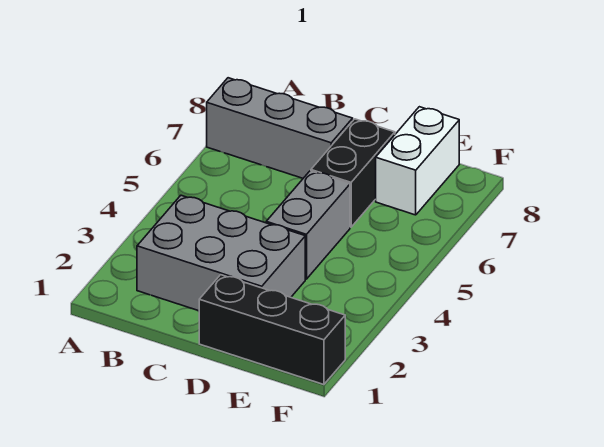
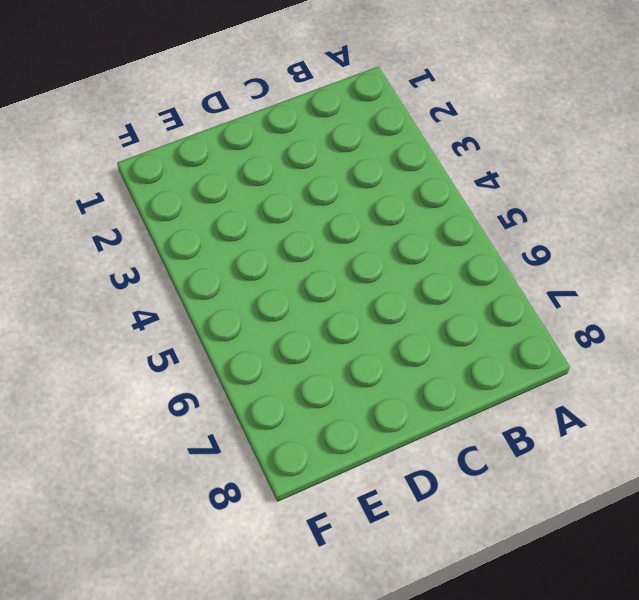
none -> grey brick A7:C7 level 1
none -> grey brick B2:D3 level 1

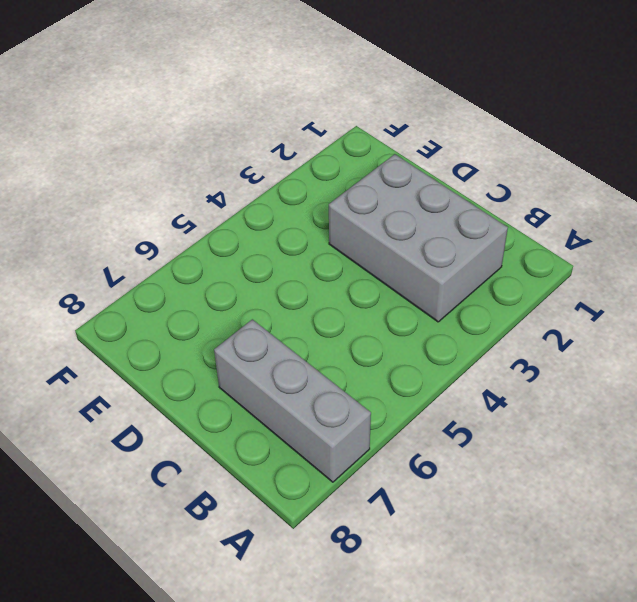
none -> black brick D1:F1 level 1
none -> grey brick D4:D5 level 1

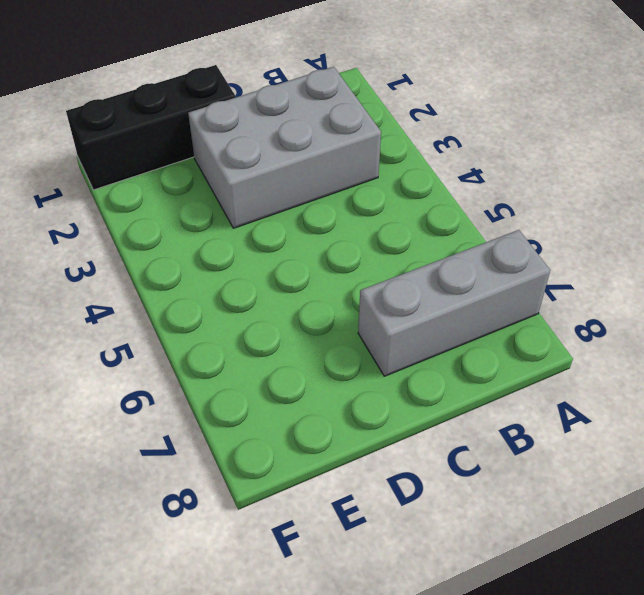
none -> grey brick D4:D5 level 1
none -> black brick D6:D7 level 1

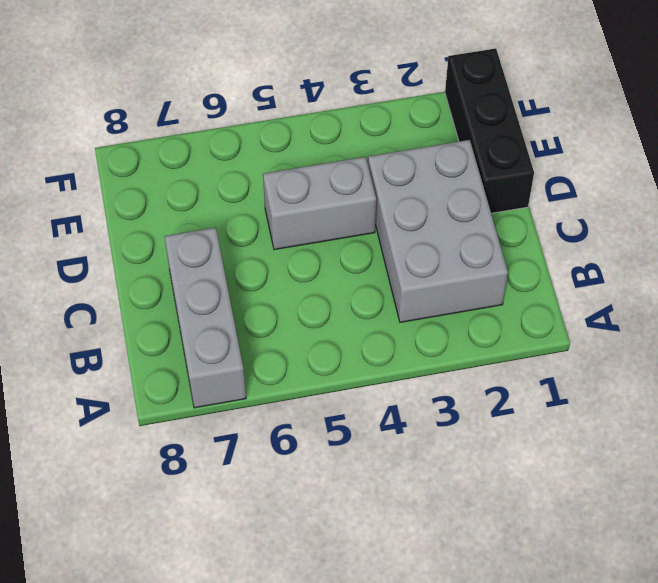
none -> black brick D6:D7 level 1
none -> white brick E7:E8 level 1

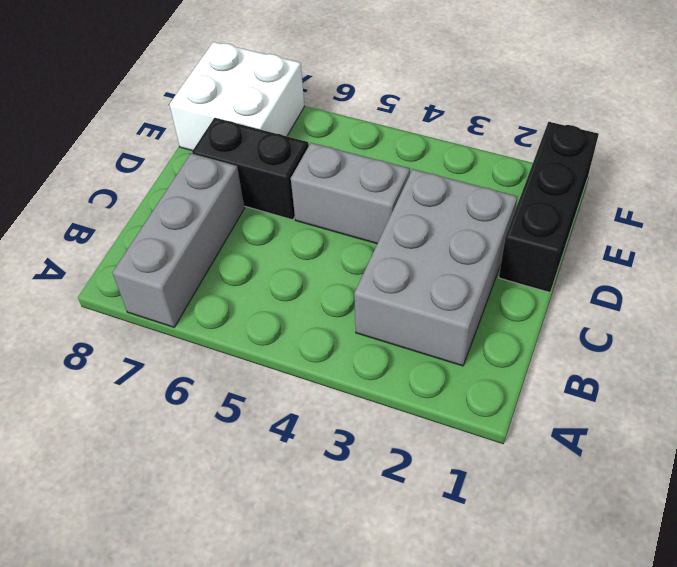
white brick E7:F8 level 1 -> white brick E7:E8 level 1

